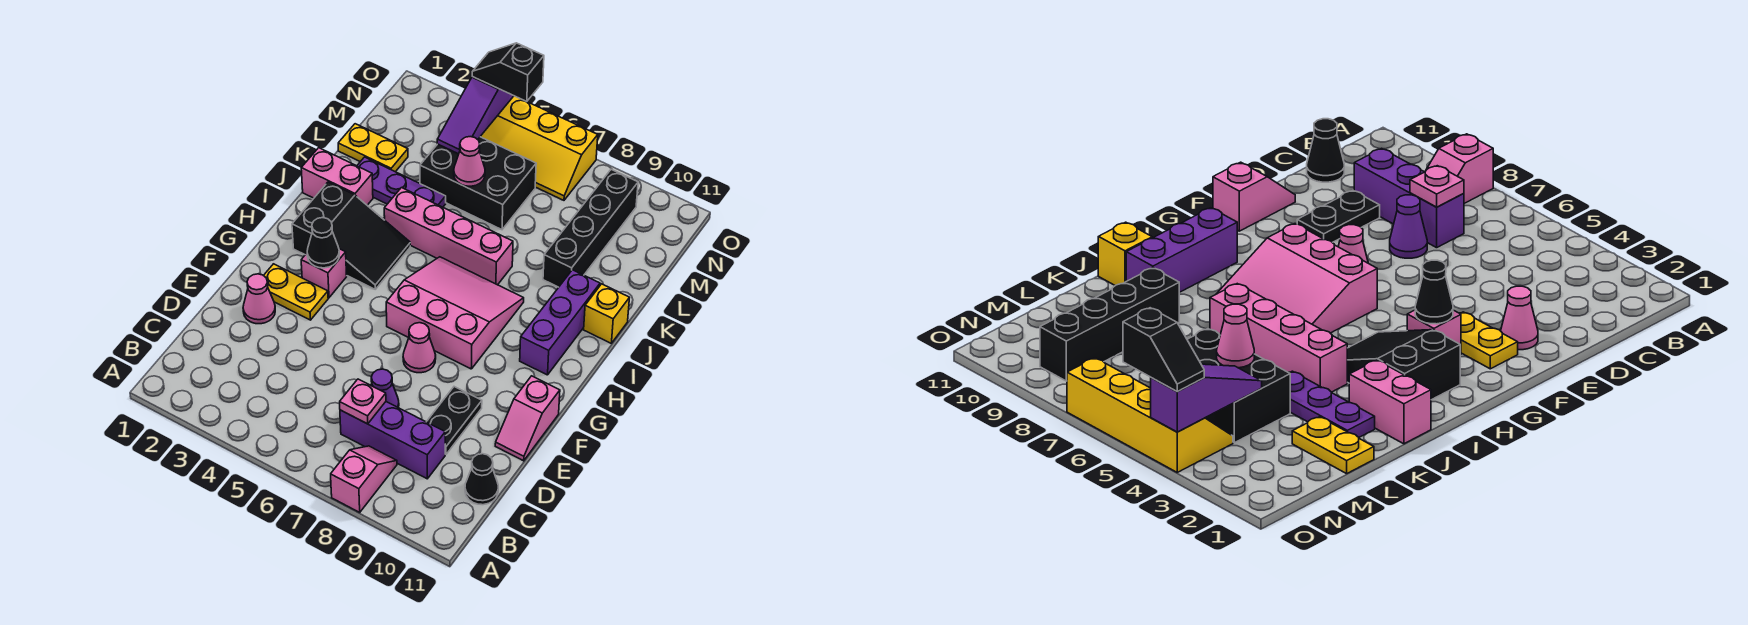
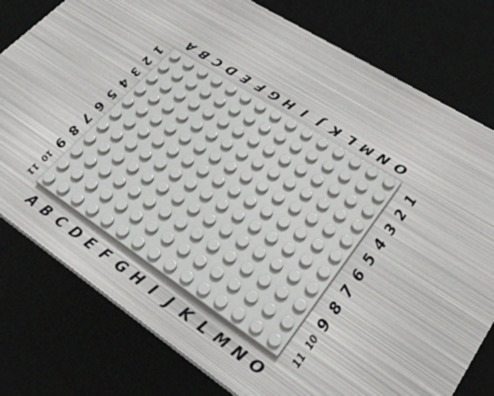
none -> pink slope A8:B8 level 1 top A
none -> purple brick C7:C9 level 1
none -> black cone C11 level 1

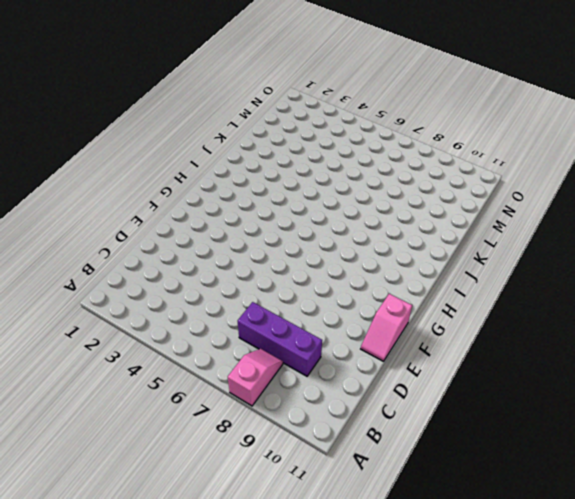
none -> black cone C11 level 1
none -> purple cone D7 level 1
none -> black plate D9:E9 level 1

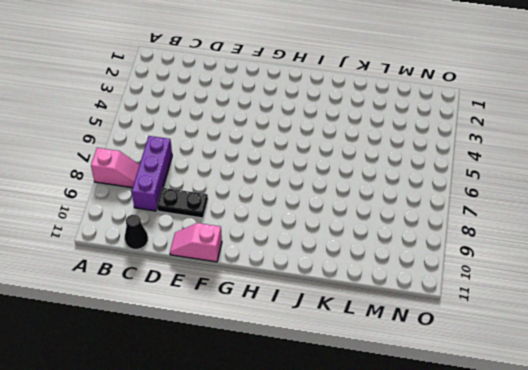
none -> purple cone D7 level 1
none -> pink cone E2 level 1
none -> yellow plate F2:F3 level 1

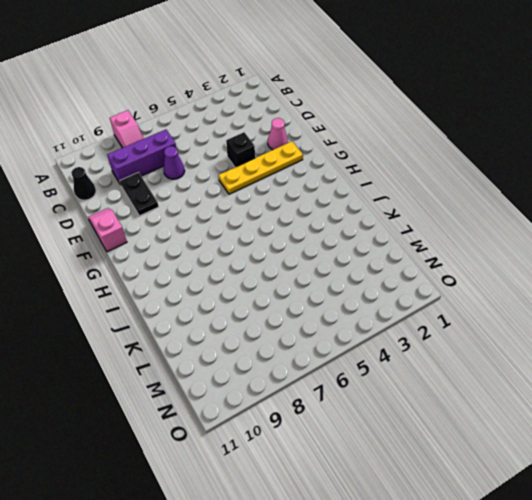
black brick E4 level 1 -> none
yellow plate F2:F5 level 1 -> yellow plate F2:F3 level 1
none -> pink cone F7 level 1
none -> pink brick G3 level 1
none -> pink slope G6:I8 level 1 top G

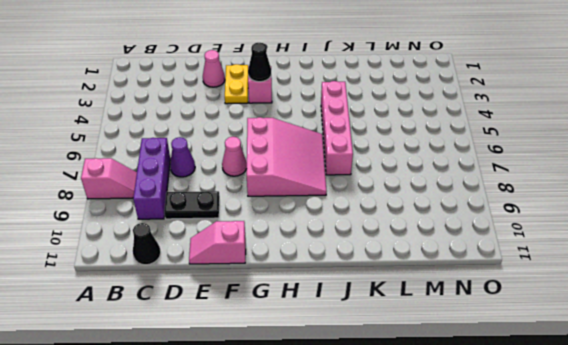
none -> black slope H2:I4 level 1 top 2
none -> purple brick H10:J10 level 1
none -> pink brick J1:J2 level 1

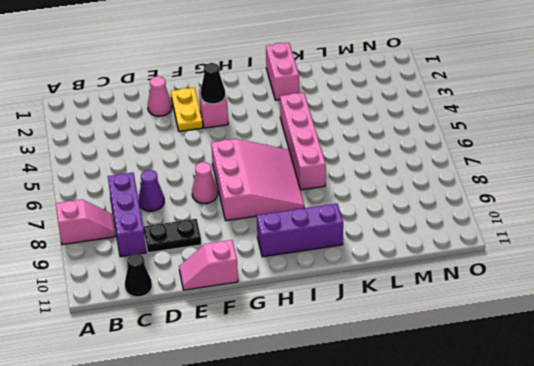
none -> black slope H2:I4 level 1 top 2
none -> yellow brick J11 level 1
none -> purple plate K2:K4 level 1

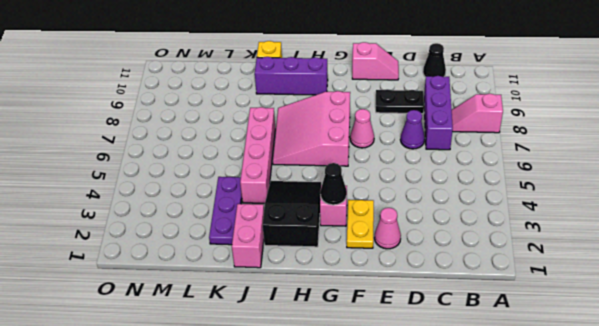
none -> black brick K9:N9 level 1
none -> yellow plate L1:L2 level 1
none -> black brick L4:M6 level 1

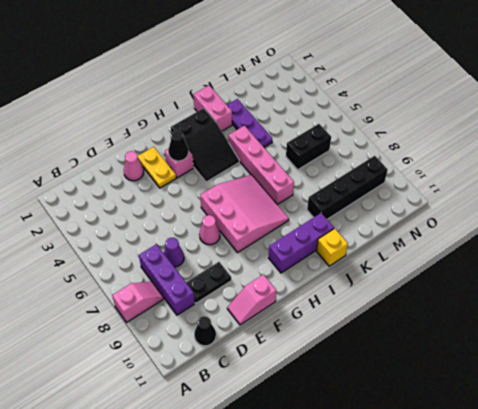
black brick L6:M6 level 1 -> black brick L4:M6 level 1
none -> yellow plate L1:L2 level 1
none -> yellow slope N4:O7 level 1 top O
none -> pink plate C7 level 2

